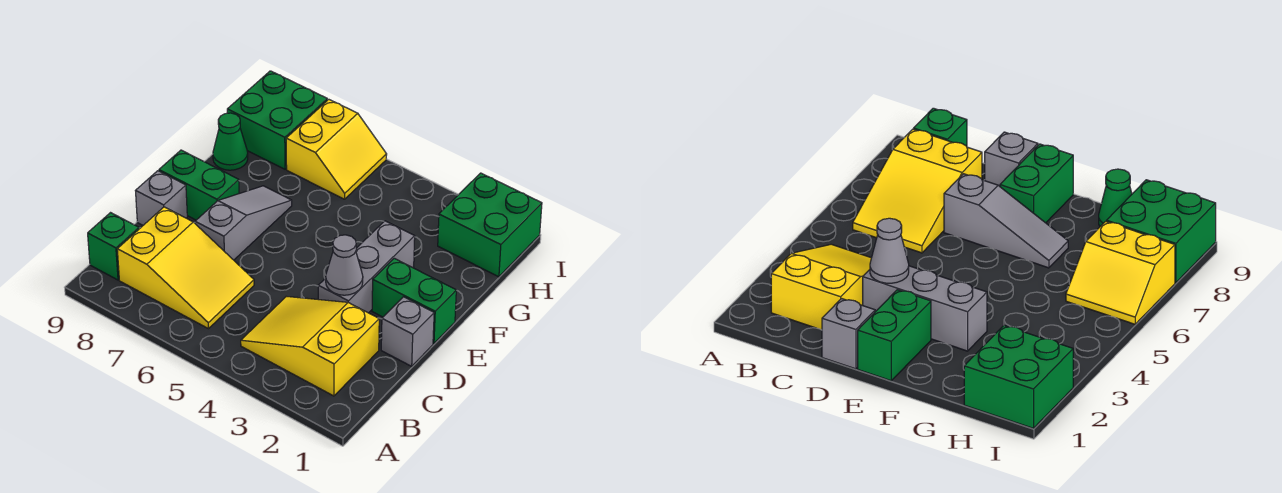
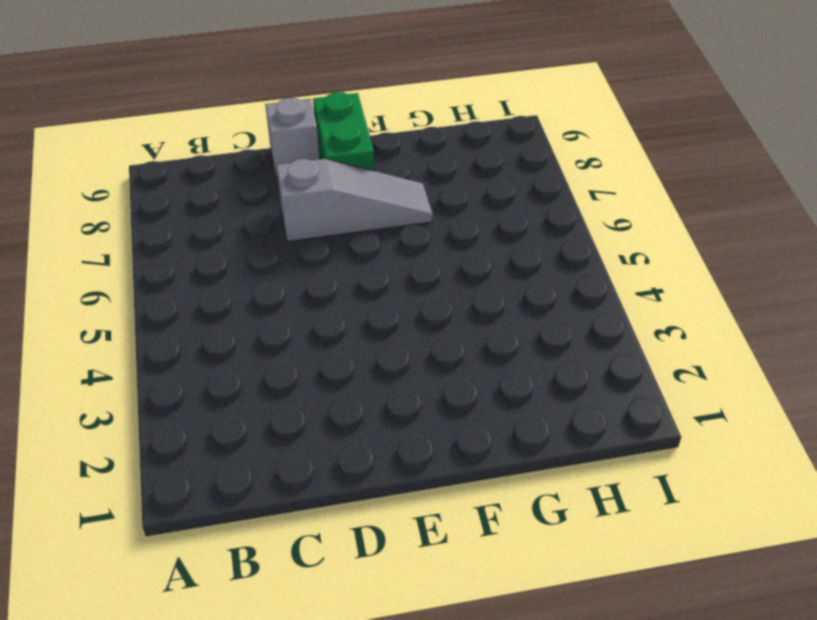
none -> yellow slope B2:C4 level 1 top 2
none -> yellow slope B6:C8 level 1 top 8
none -> green brick B9 level 1

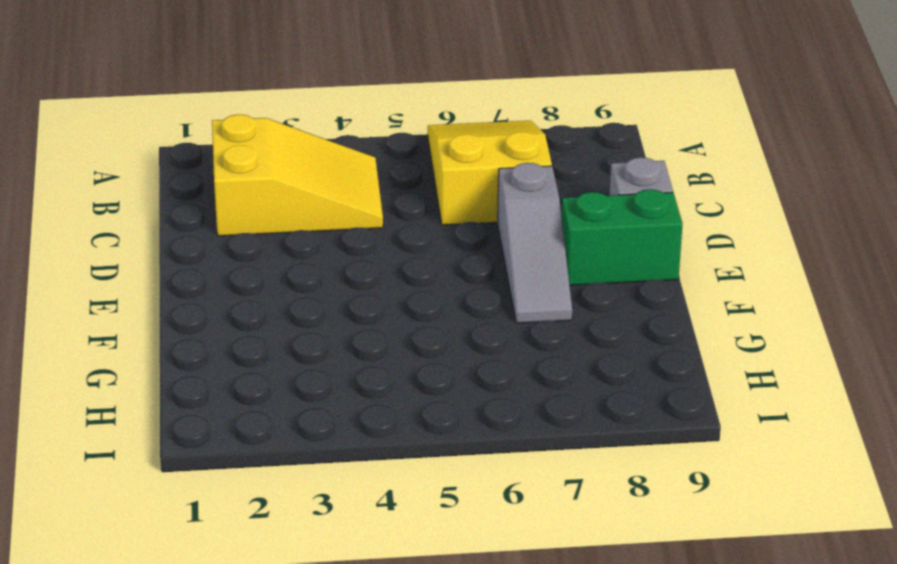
yellow slope A6:C7 level 1 top C -> yellow slope B6:C8 level 1 top 8
none -> green brick B9 level 1
none -> grey brick D1 level 1
none -> grey brick D3:F3 level 1

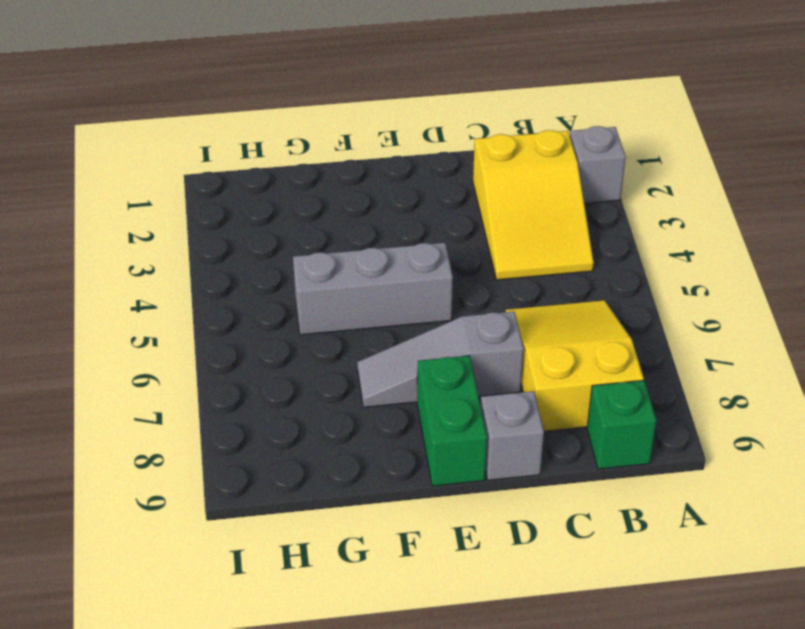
grey brick A2 level 1 -> grey brick D1 level 1
grey brick E5:G5 level 1 -> grey brick D3:F3 level 1
none -> green brick E1:E2 level 1
none -> green cone G9 level 1
none -> green brick H1:I2 level 1

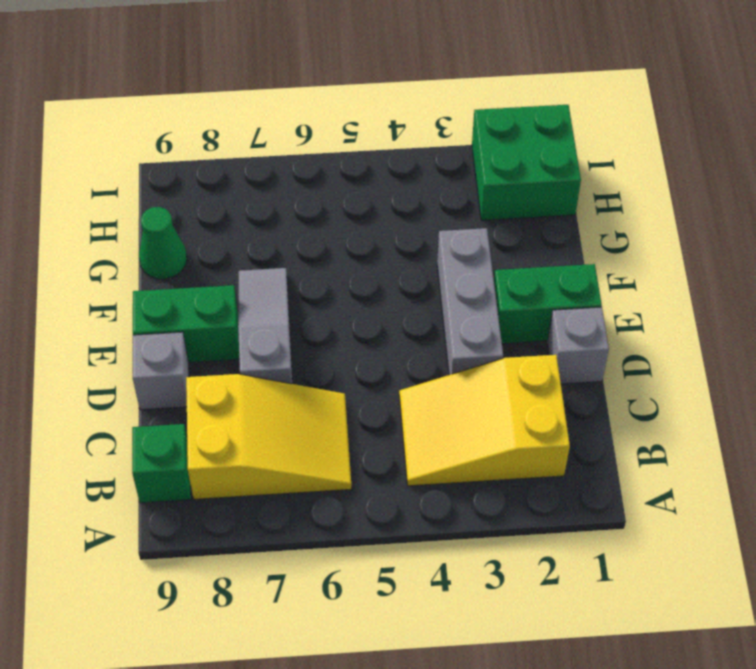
none -> yellow slope H6:I7 level 1 top 7
none -> green brick H8:I9 level 1
none -> grey cone D3 level 2

